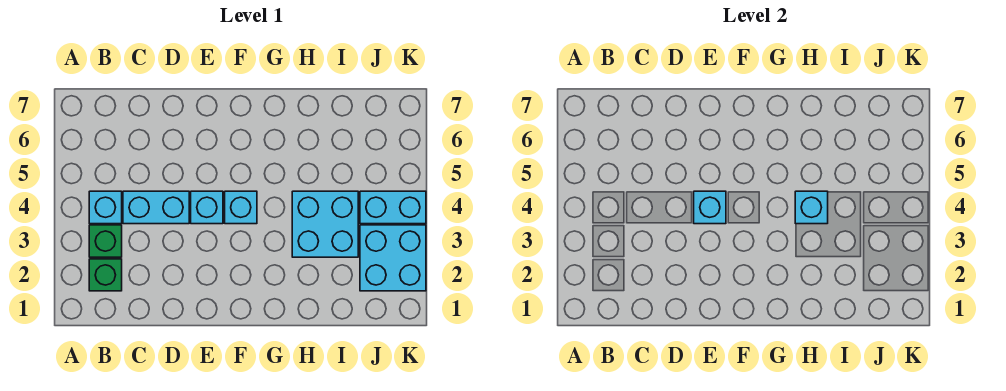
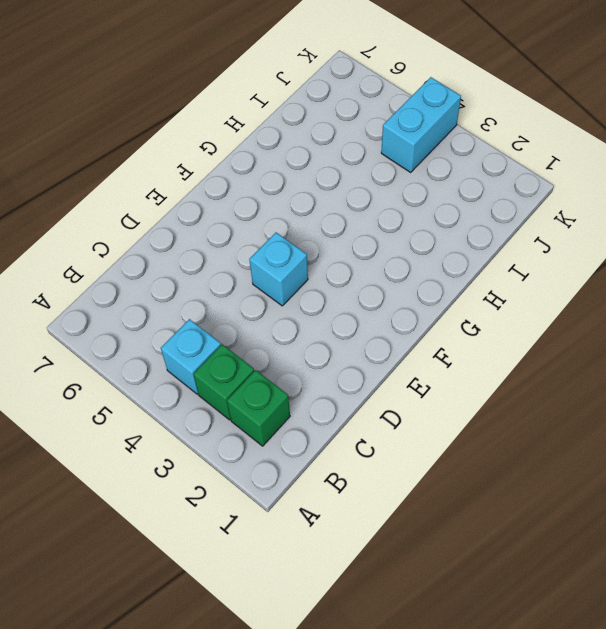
none -> cyan brick C4:D4 level 1
none -> cyan brick F4 level 1

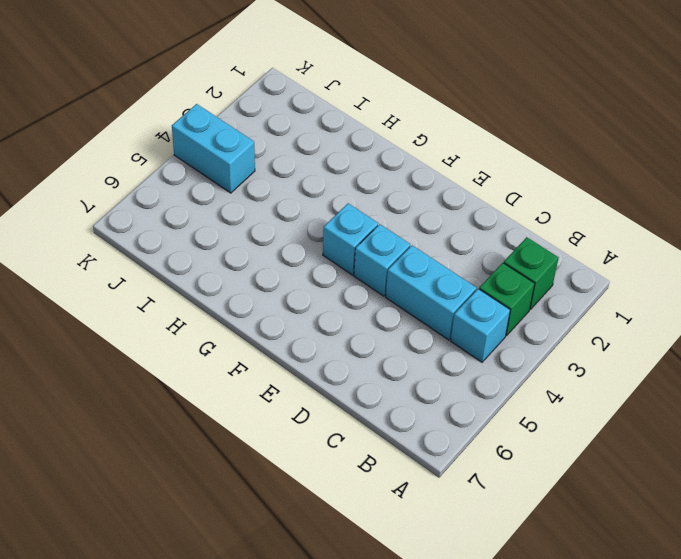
none -> cyan brick H3:I4 level 1
none -> cyan brick J2:K3 level 1

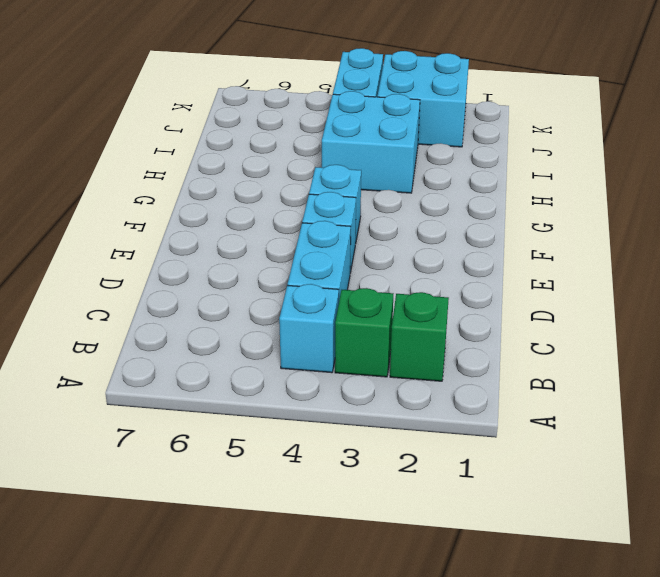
none -> cyan brick E4 level 2
none -> cyan brick H4 level 2

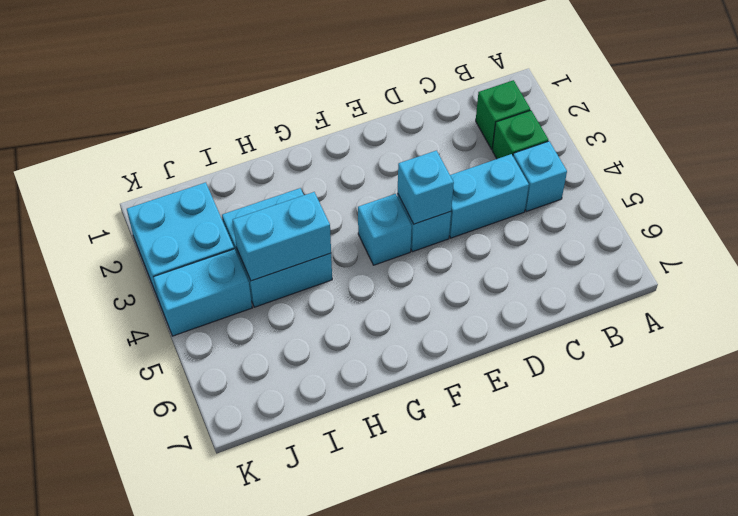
cyan brick H4:I4 level 2 -> cyan brick H4 level 2

